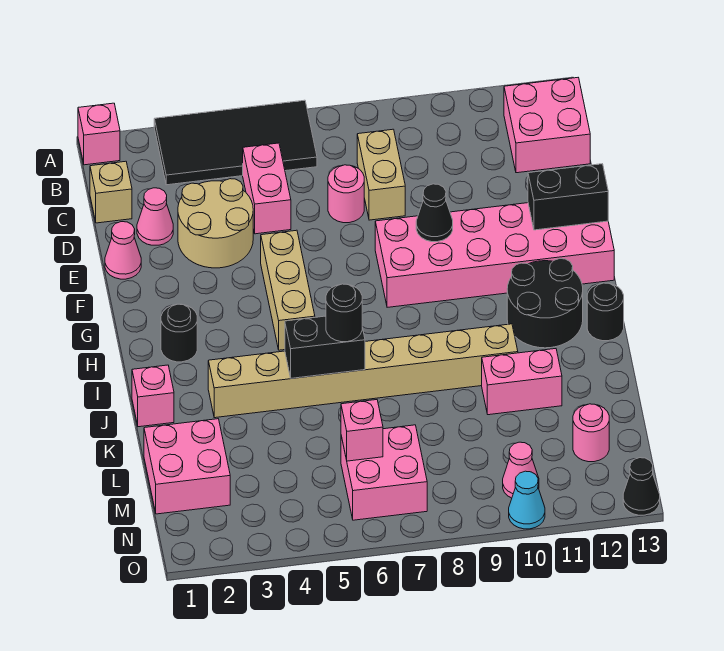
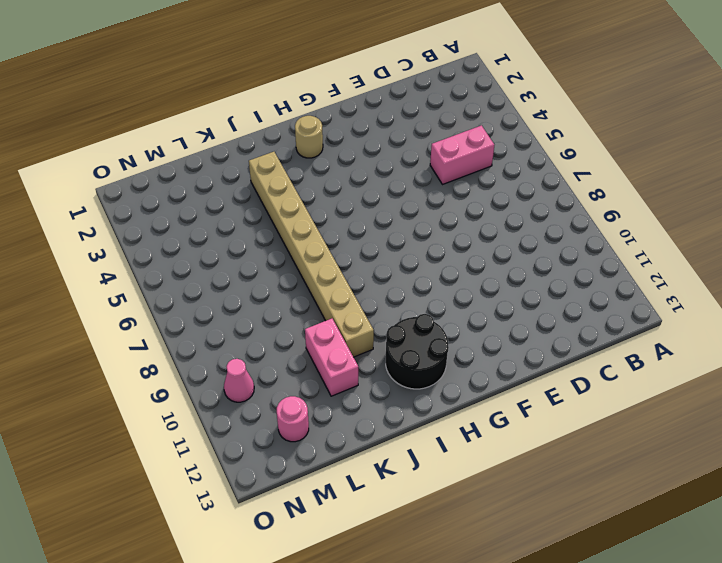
tan round brick H2 level 1 -> black round brick H2 level 1
none -> pink brick A1 level 1
none -> black tile A3:B6 level 1
none -> pink brick B12:C13 level 1

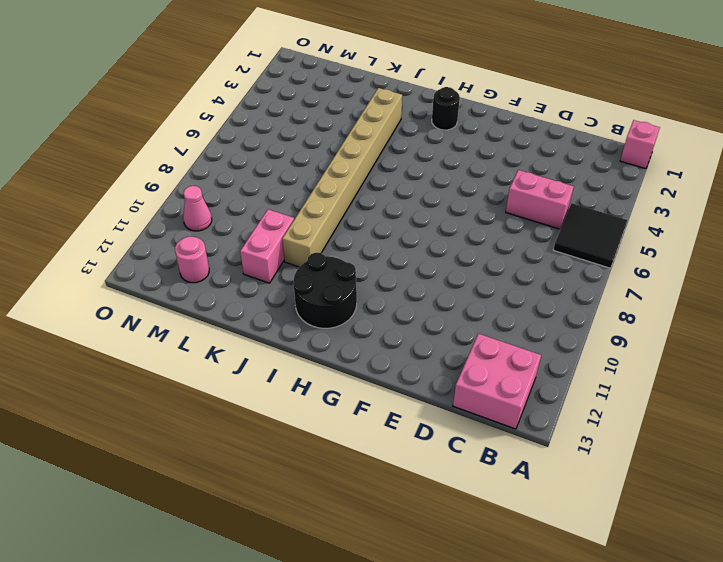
black tile A5:B6 level 1 -> black tile A3:B6 level 1
none -> tan brick C1 level 1
none -> tan brick C8:D8 level 1
none -> pink cone D2 level 1

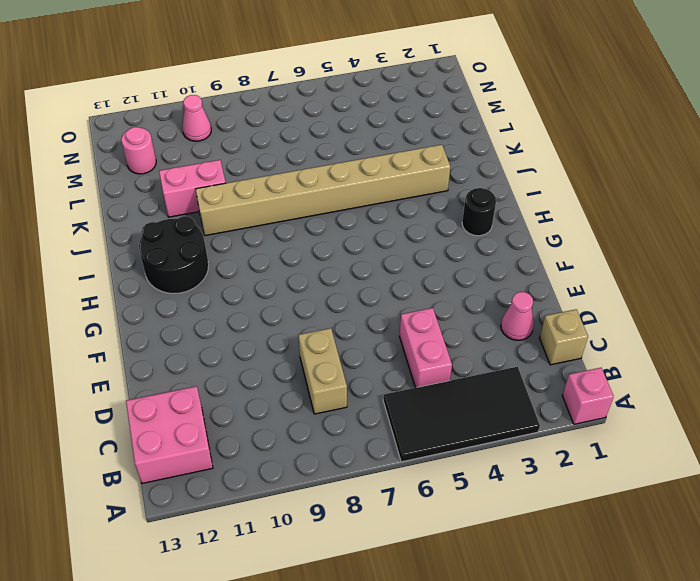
none -> tan round brick D3:E4 level 1
none -> pink round brick D7 level 1
none -> pink cone E1 level 1

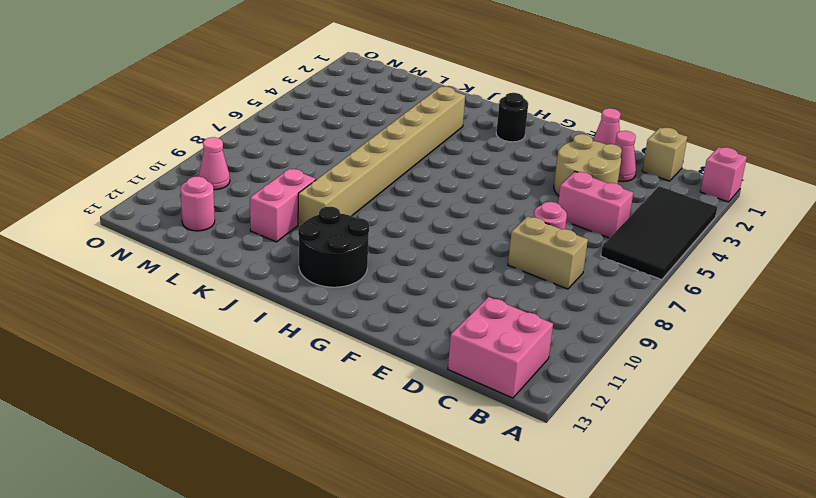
none -> tan brick F5:H5 level 1
none -> pink brick F8:G13 level 1
none -> black round brick I13 level 1

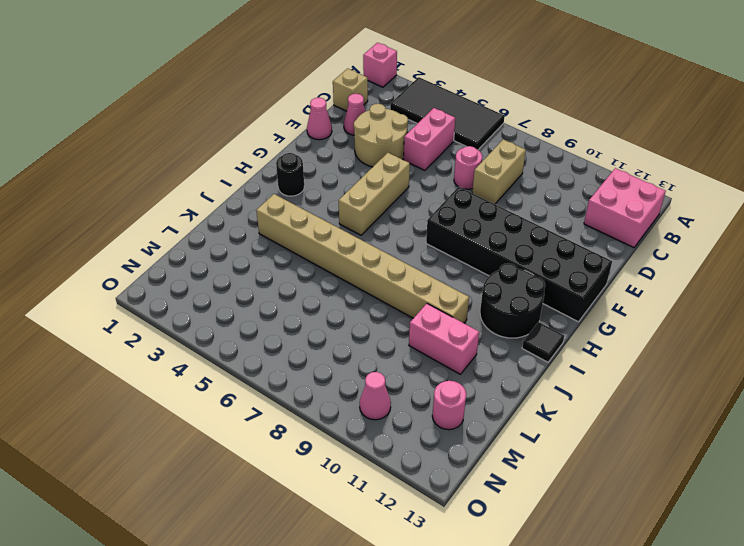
black brick F8:G13 level 1 -> pink brick F8:G13 level 1
black tile I13 level 1 -> black round brick I13 level 1
none -> pink brick J1 level 1
none -> pink brick L1:M2 level 1
none -> pink brick M6:N7 level 1

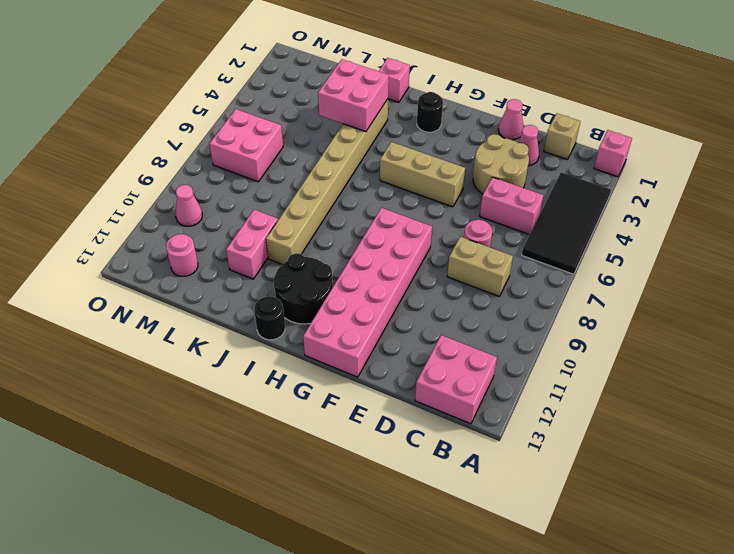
pink brick J3:K4 level 2 -> pink brick L1:M2 level 1
none -> cyan cone O10 level 1
none -> black cone O13 level 1
none -> black cone F9 level 2

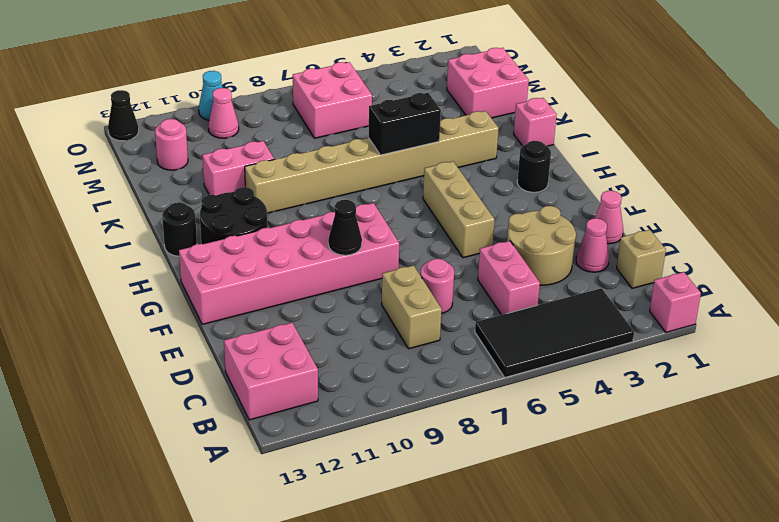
none -> black brick F12:F13 level 2
none -> pink brick M6 level 2
none -> black round brick J6 level 3

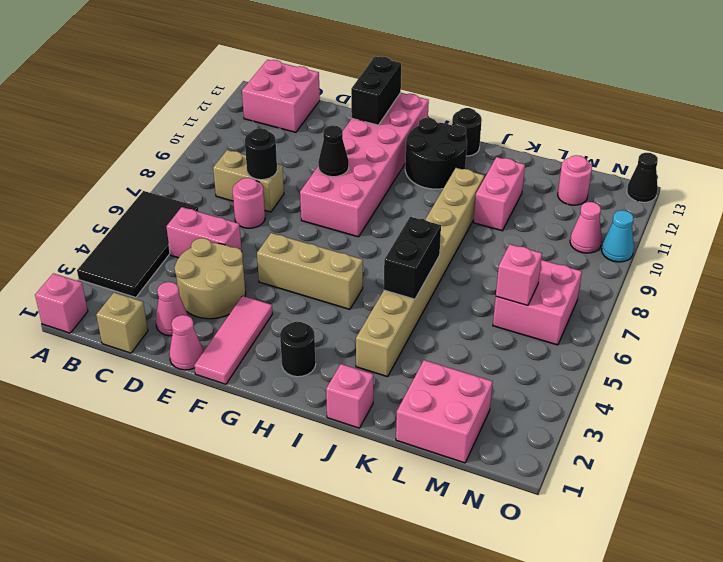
black round brick D8 level 2 -> black round brick J6 level 3
pink tile F1:F3 level 1 -> none

